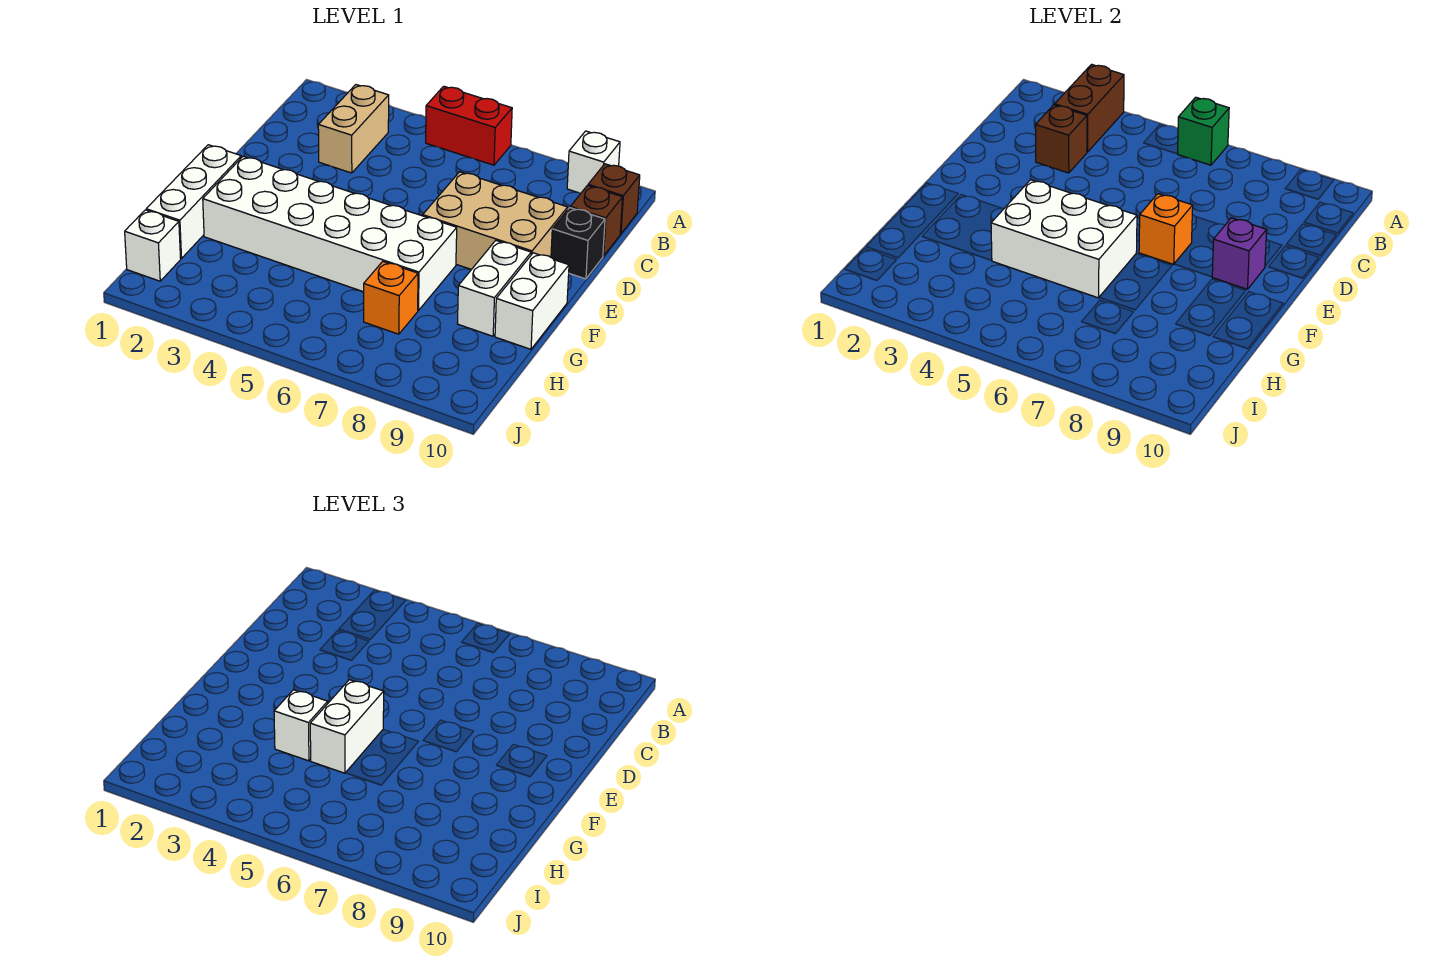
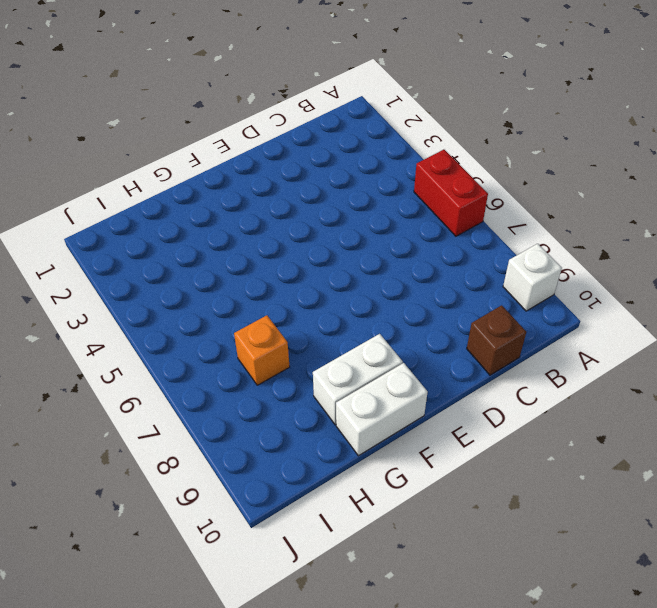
none -> tan brick B3:C3 level 1
none -> brown brick B10 level 1
none -> tan brick D7:E9 level 1

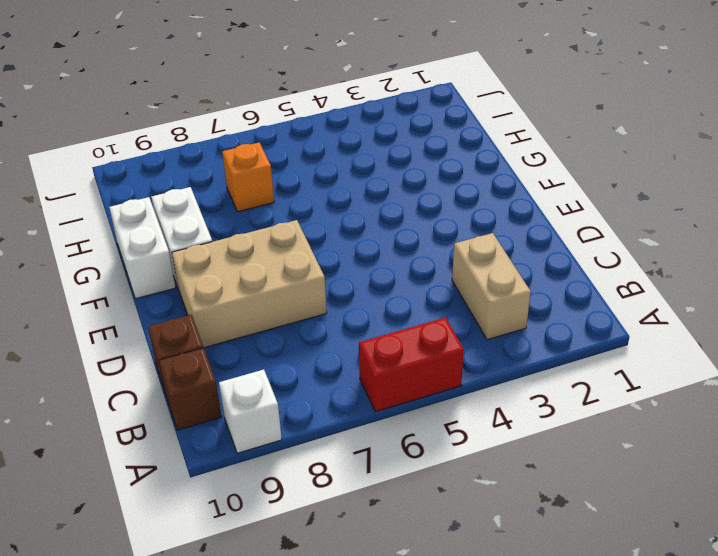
none -> black brick D10 level 1
none -> white brick F1:H1 level 1
none -> white brick F2:G7 level 1

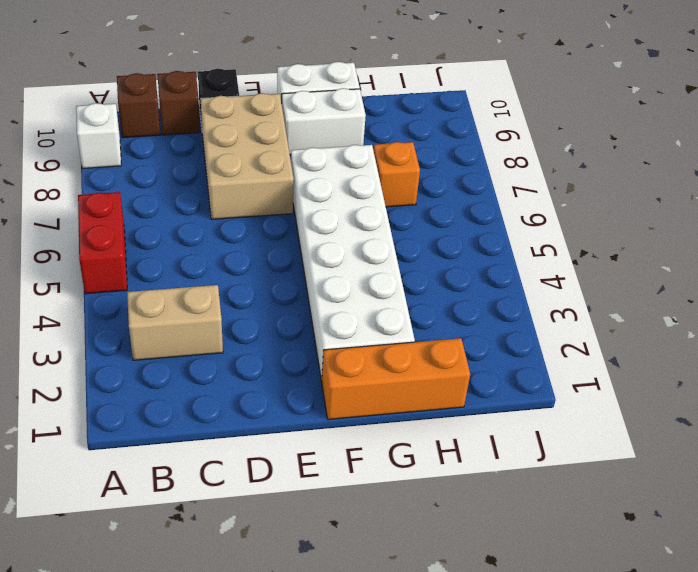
orange brick F1:H1 level 1 -> white brick F1:H1 level 1
none -> white brick I1 level 1
none -> brown brick A3:B3 level 2
none -> green brick A6 level 2

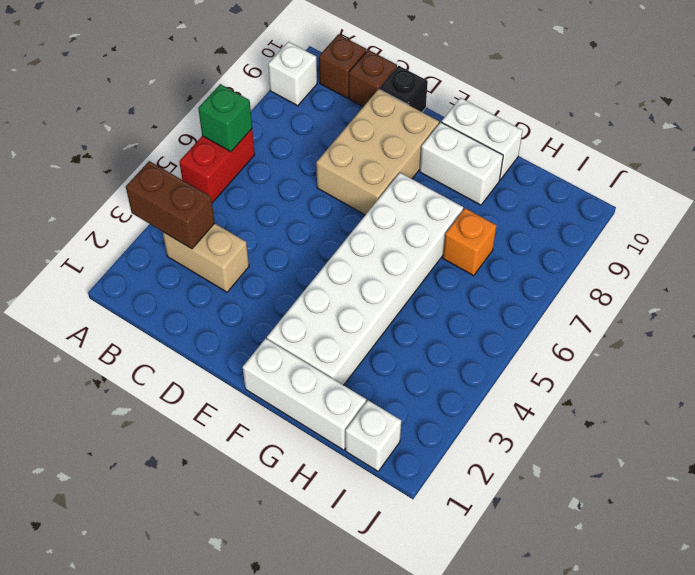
none -> brown brick C3 level 2
none -> orange brick E7 level 2
none -> purple brick E9 level 2

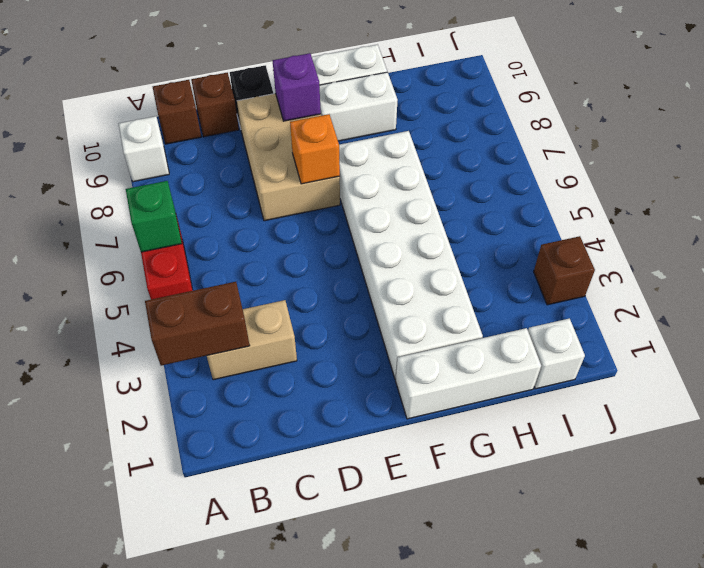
brown brick J3 level 1 -> brown brick C3 level 2
none -> orange brick H7 level 1
none -> white brick F4:G6 level 2
none -> white brick F5:G5 level 3

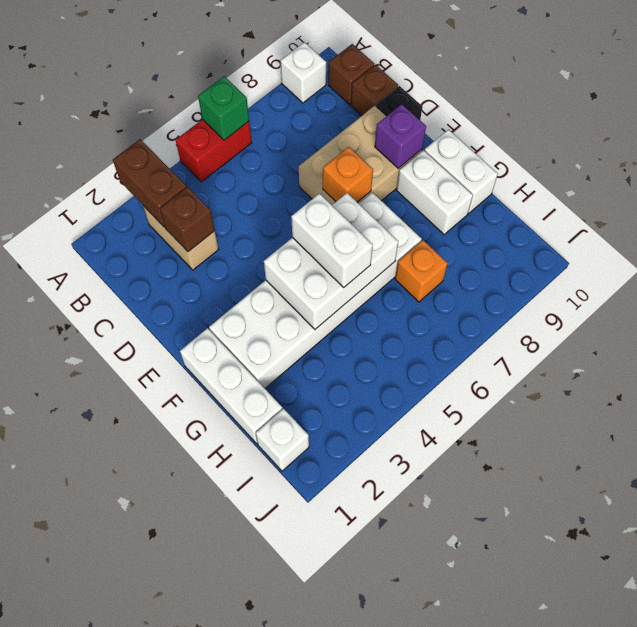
none -> white brick G4 level 3

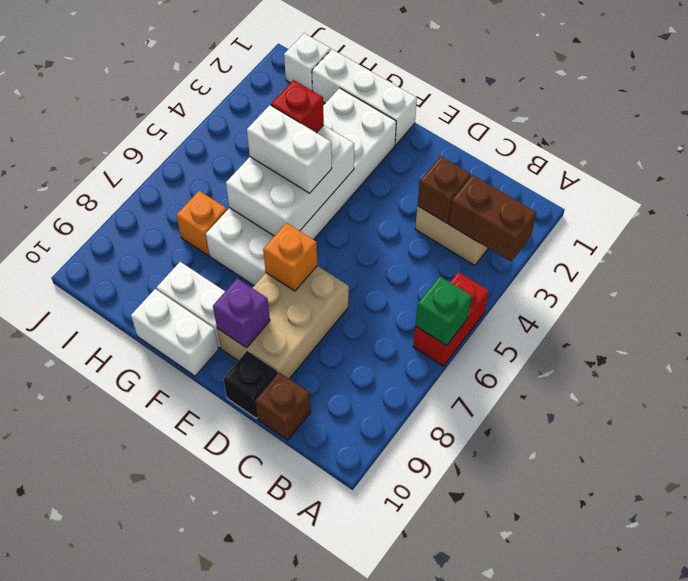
red brick G4 level 3 -> white brick G4 level 3
none -> white brick A9 level 1
none -> brown brick B10 level 1

